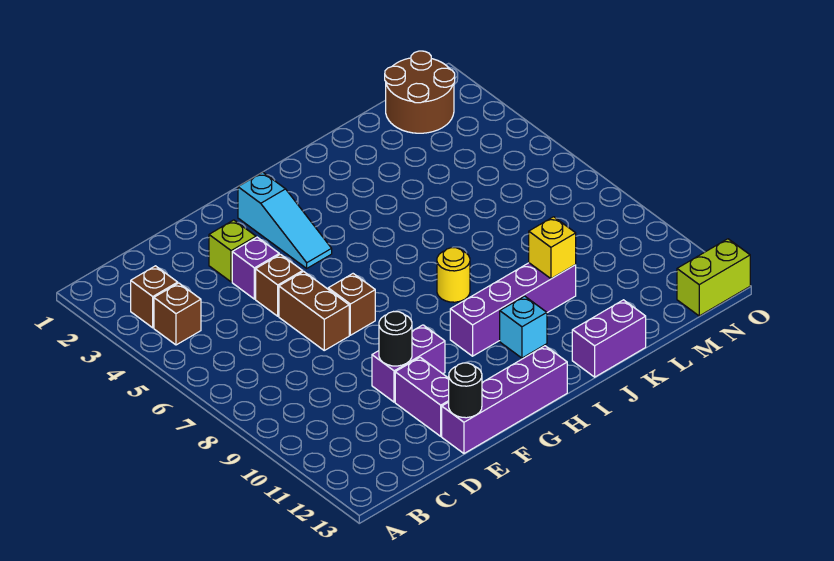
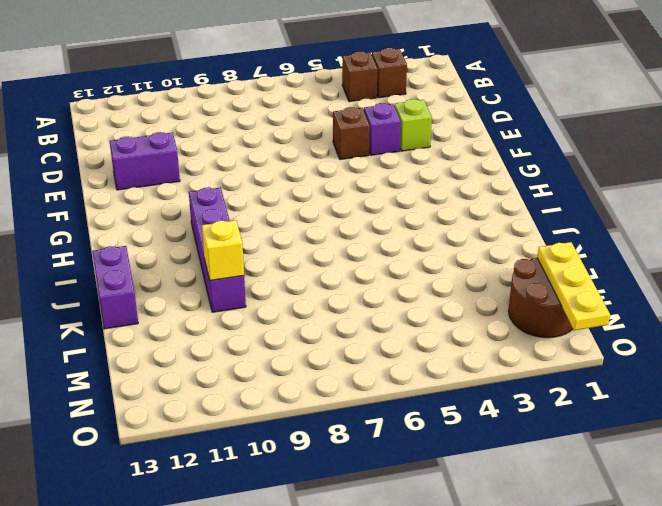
yellow plate M1:O1 level 2 -> none
none -> brown brick E6:E7 level 1
none -> purple brick E10:F10 level 1
none -> purple brick E13:H13 level 1

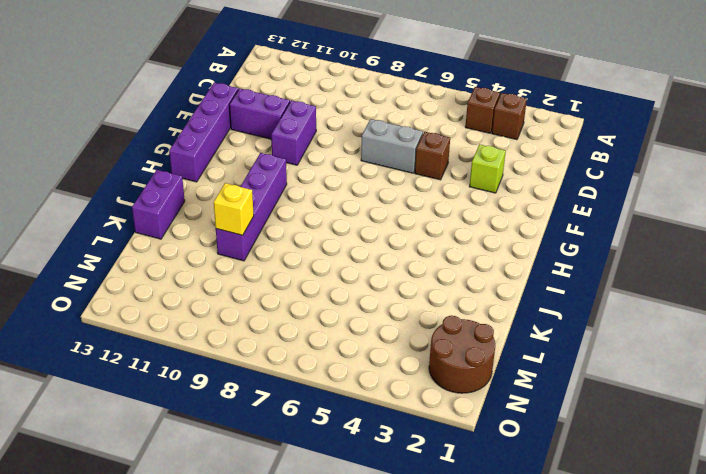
grey brick E6:E7 level 1 -> brown brick E6:E7 level 1
none -> purple brick E4 level 1
none -> brown brick F7 level 1
none -> cyan slope G2:G4 level 1 top 2

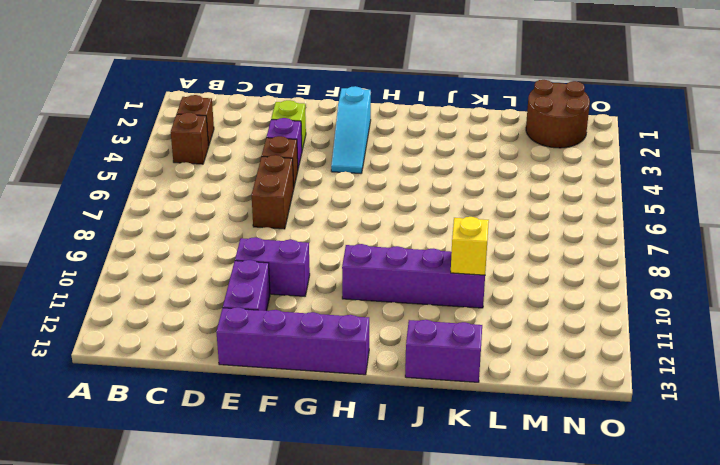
none -> brown brick F7 level 1
none -> yellow round brick I8 level 1
none -> cyan brick I11 level 1

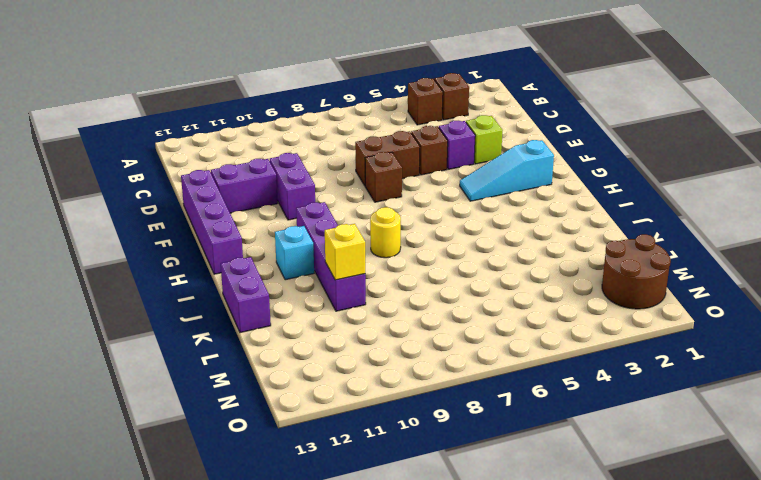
none -> lime brick N13:O13 level 1
none -> black round brick E10 level 2
none -> black round brick E13 level 2

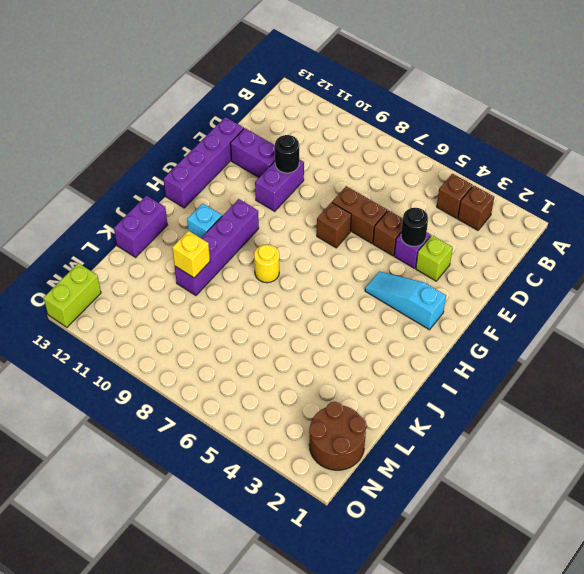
black round brick E4 level 2 -> black round brick E13 level 2

